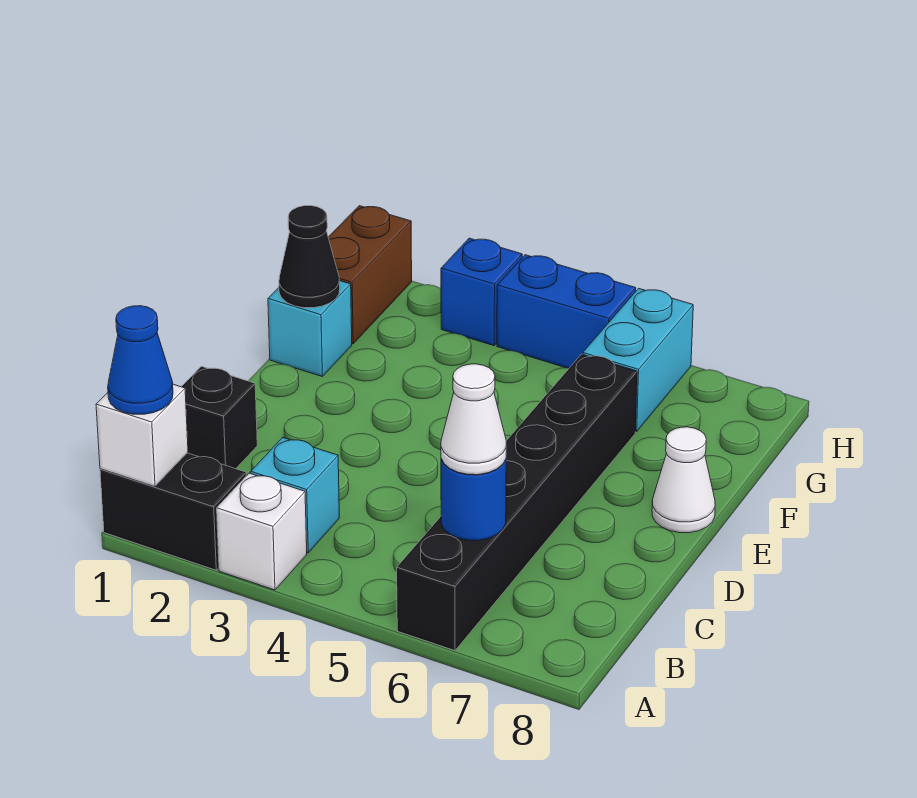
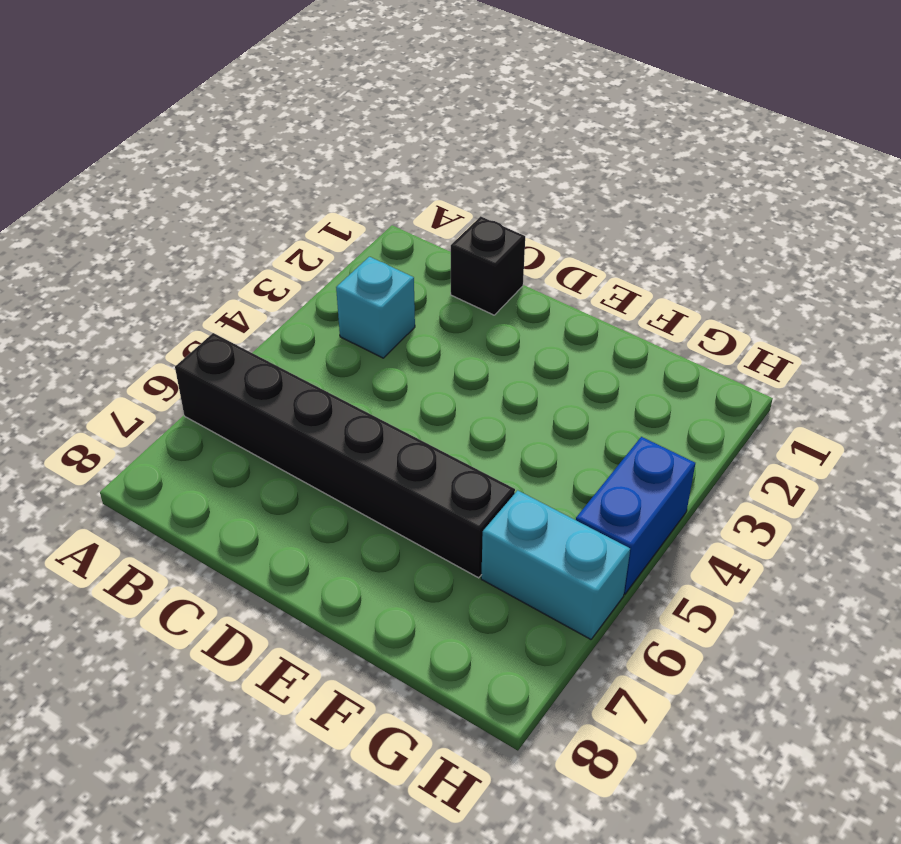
none -> black brick A1:A2 level 1
none -> white brick A3 level 1
none -> white cone E8 level 1

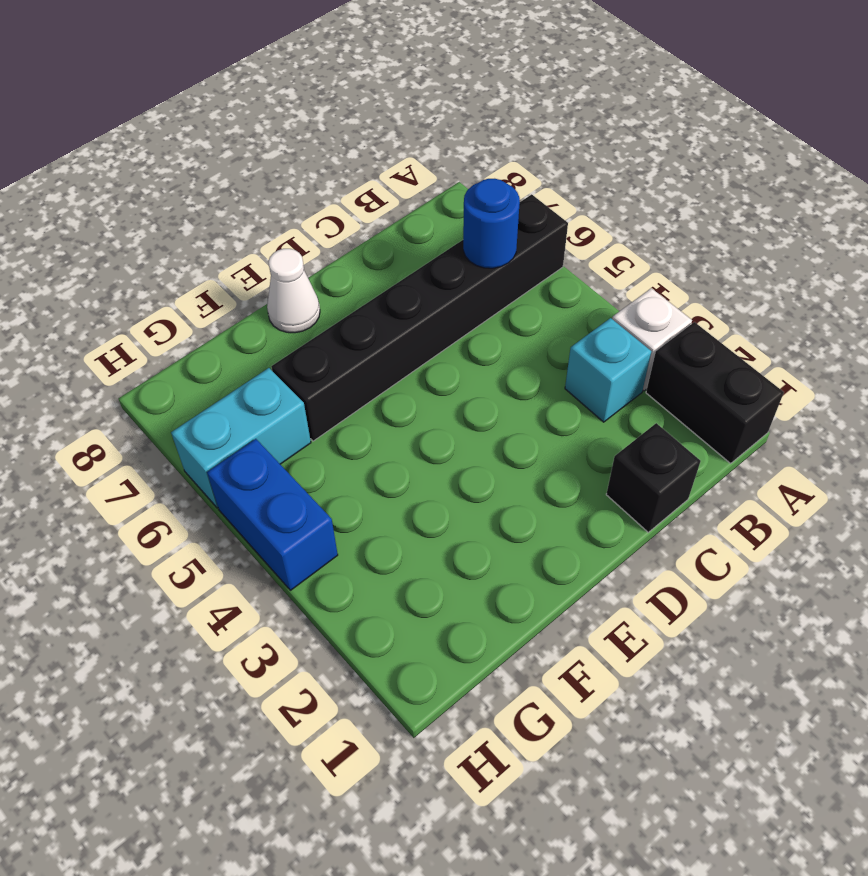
none -> cyan brick F1 level 1
none -> brown brick G1:H1 level 1
none -> blue brick H3 level 1

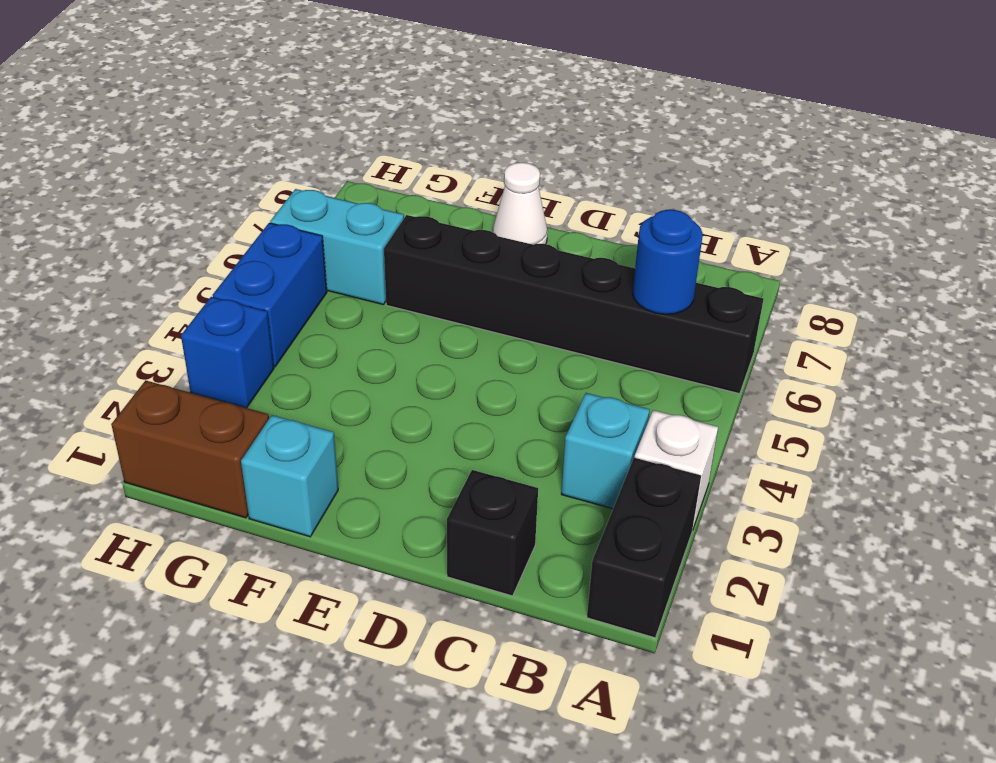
none -> white brick A1 level 2
none -> black cone F1 level 2
none -> blue cone A1 level 3

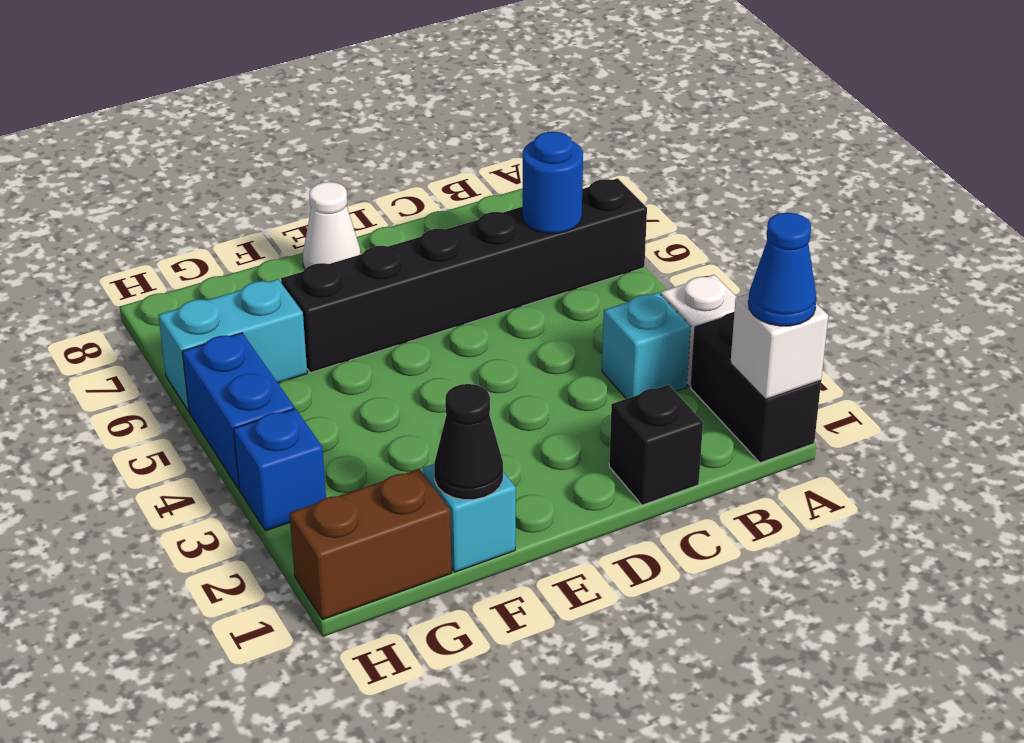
none -> white cone B6 level 3

